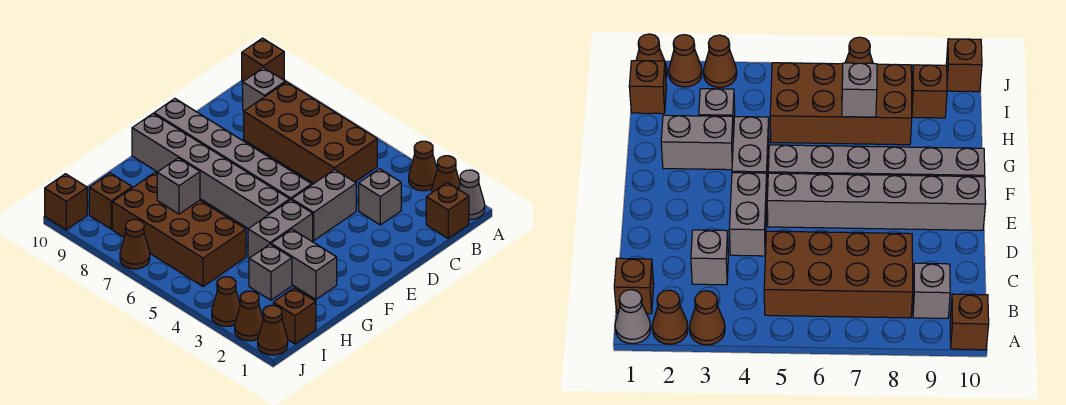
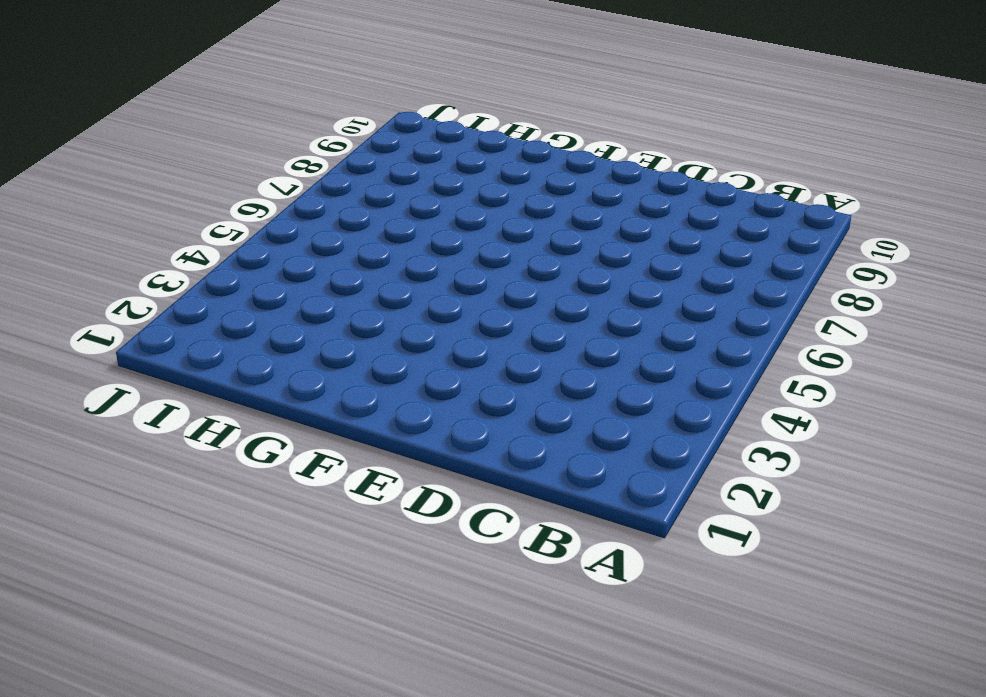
none -> grey cone A1 level 1
none -> brown cone A2 level 1
none -> brown cone A3 level 1

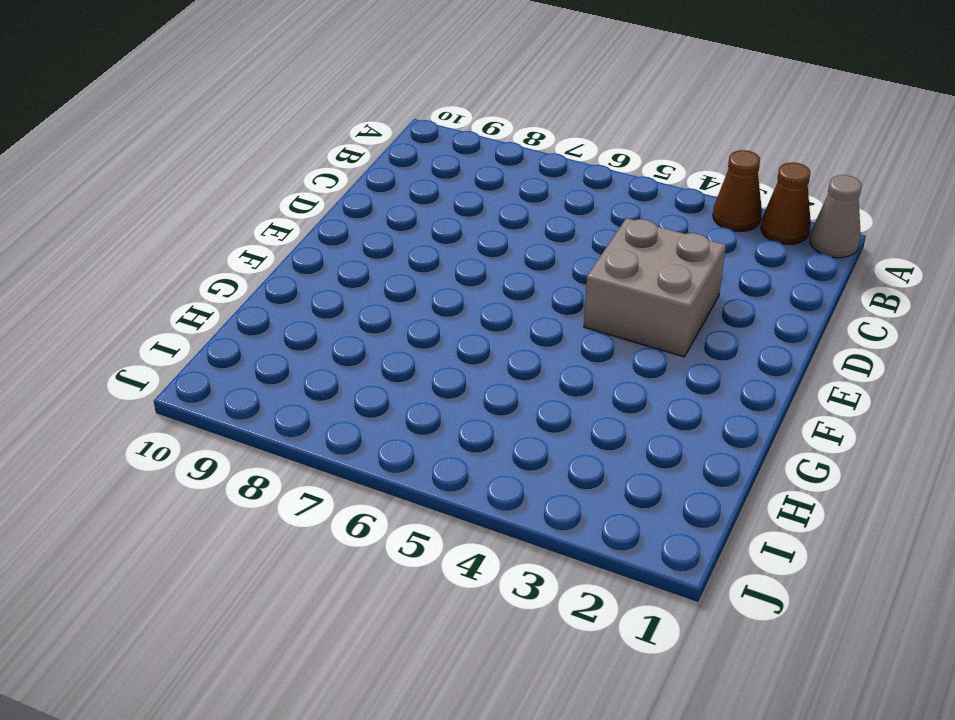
grey brick D3:E4 level 1 -> grey brick D4:E4 level 1
none -> brown brick A10 level 1
none -> brown brick B1 level 1
none -> brown brick B5:C8 level 1

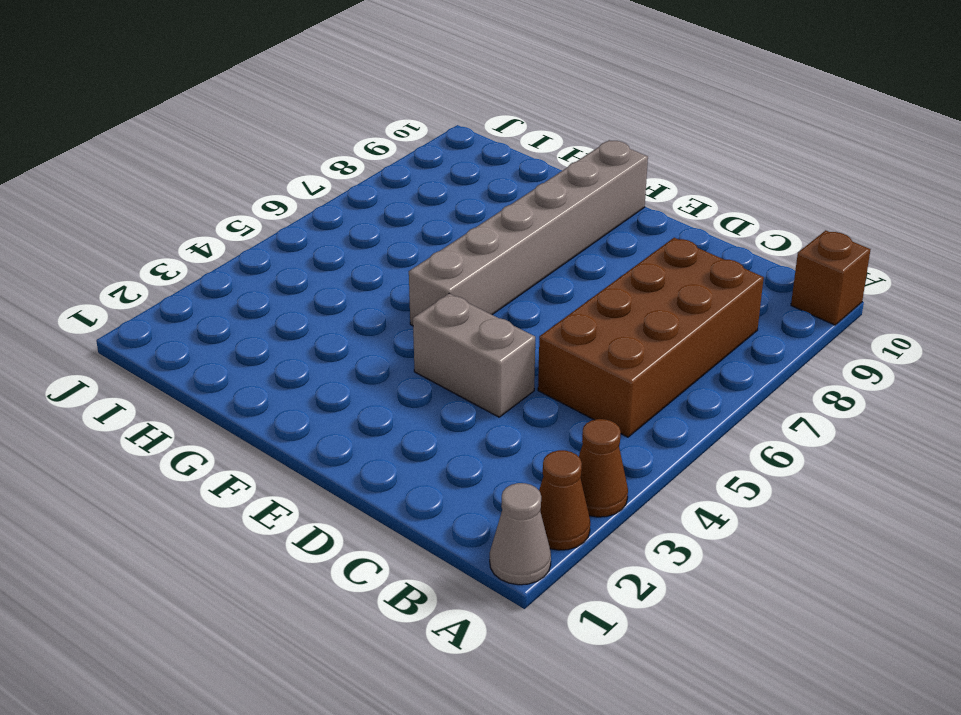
none -> brown brick B1 level 1
none -> grey brick B9 level 1
none -> grey brick C3 level 1

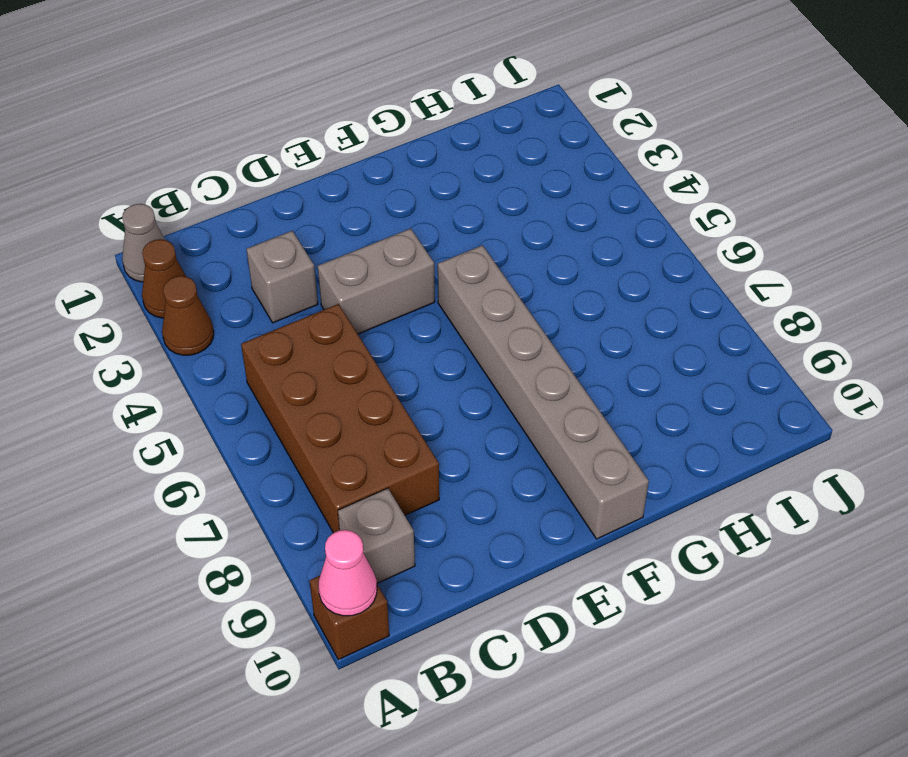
pink cone A10 level 2 -> none
none -> brown brick B1 level 1
none -> grey brick E5:E10 level 1
none -> grey brick F4:G4 level 1

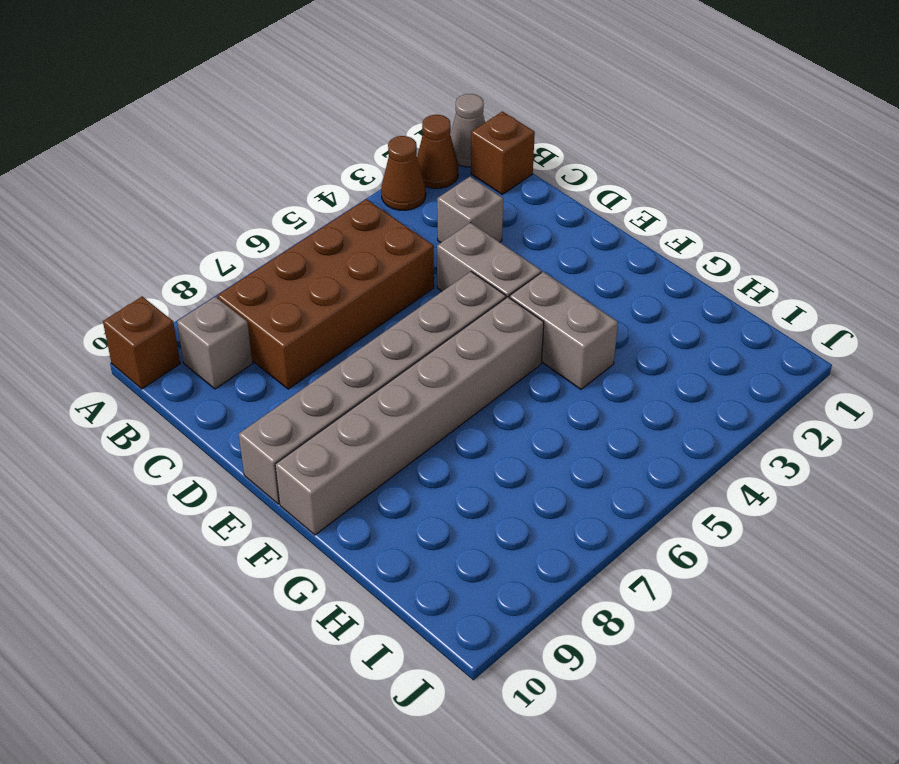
none -> grey brick G2:G3 level 1
none -> grey brick H3 level 1
none -> brown brick H5:I8 level 1

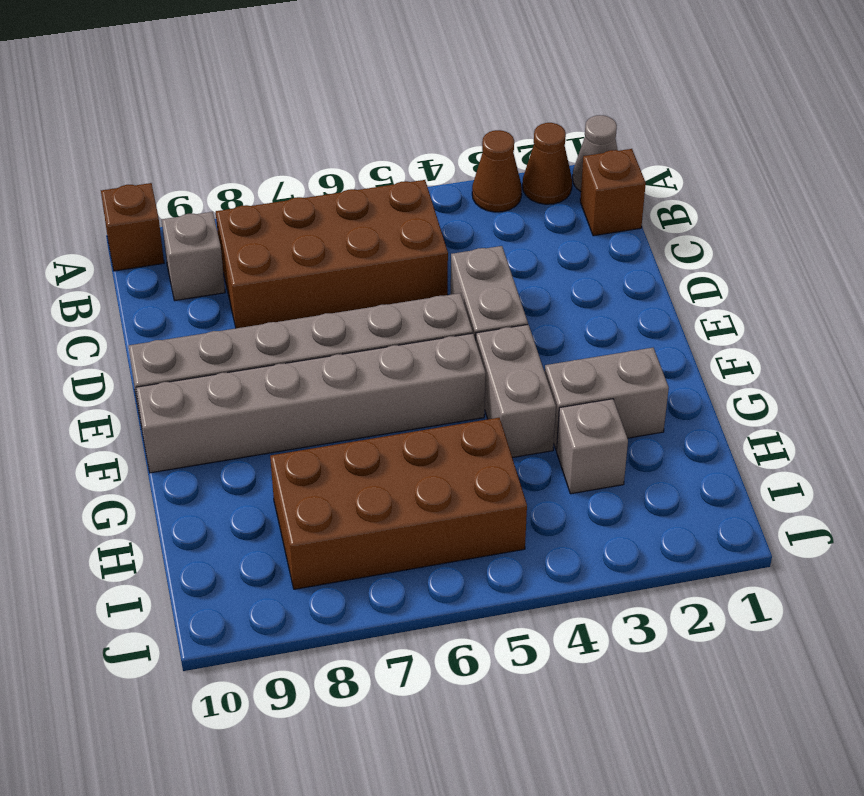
none -> grey brick C3 level 1
none -> brown brick I1 level 1
none -> brown brick I9 level 1

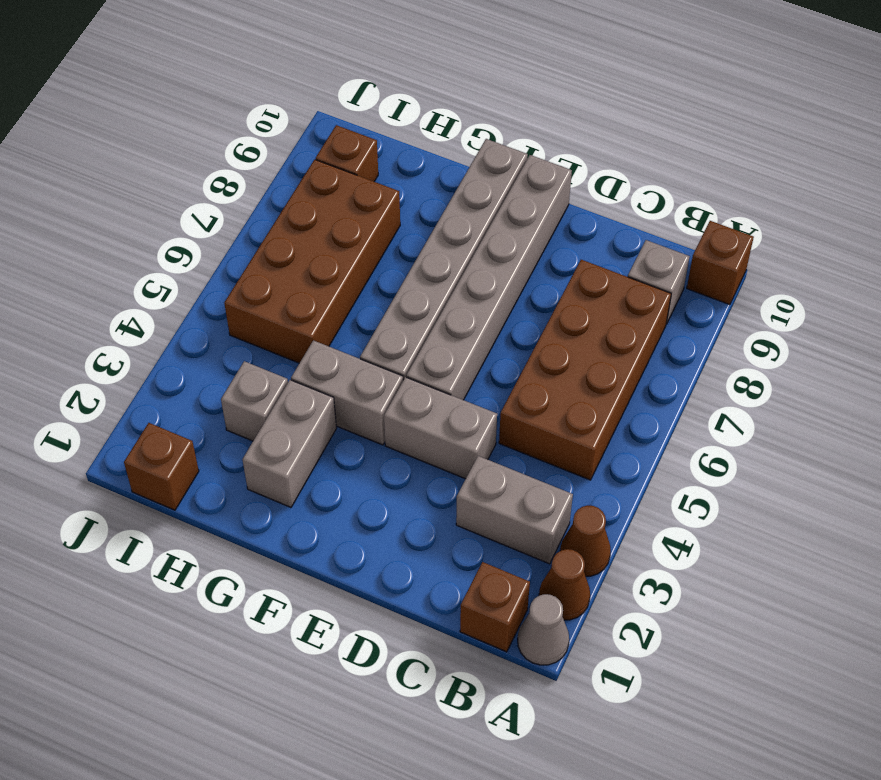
grey brick B3:C3 level 1 -> grey brick C3 level 1
none -> brown cone J1 level 1
none -> brown cone J2 level 1
none -> brown cone J3 level 1

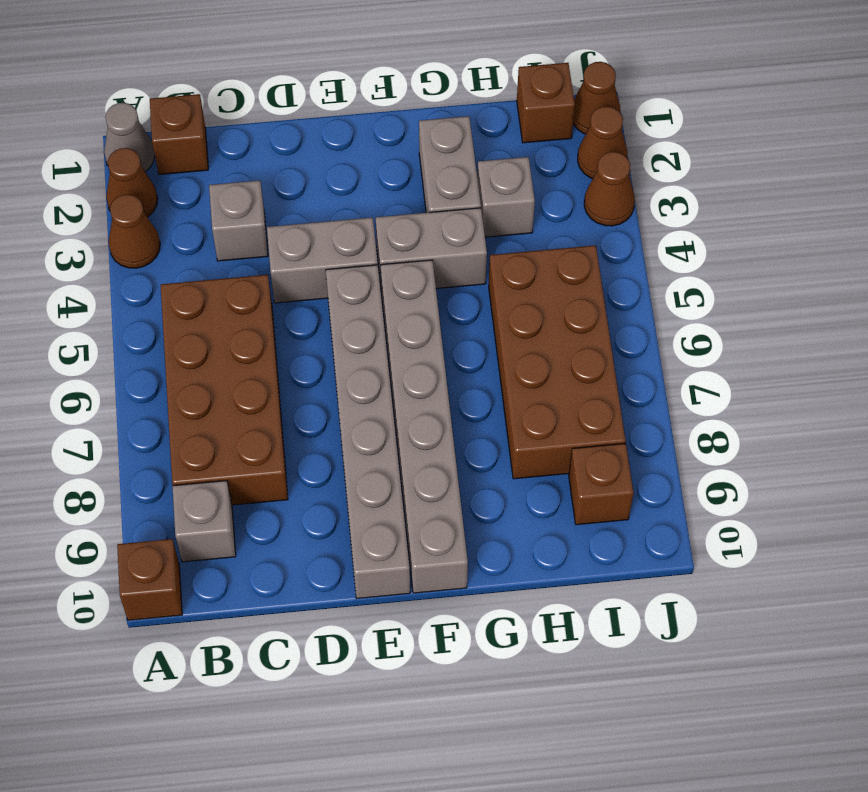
none -> brown cone J7 level 1
none -> brown brick J10 level 1
none -> grey brick H7 level 2

